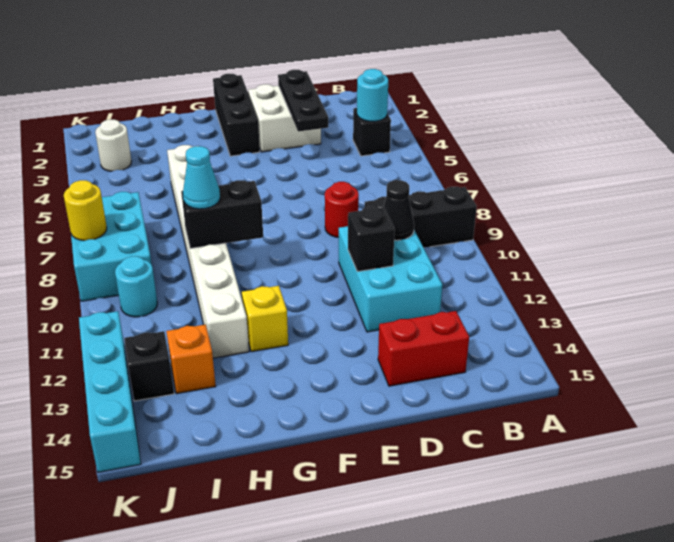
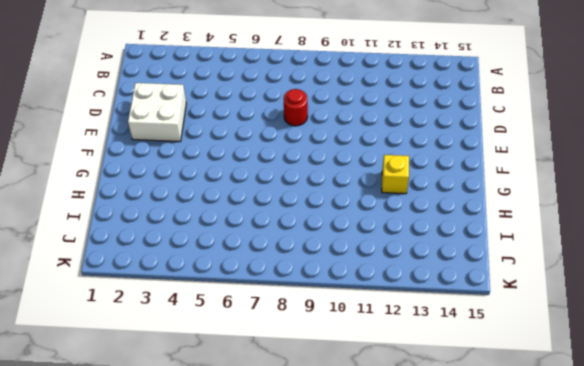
none -> black brick A9:C9 level 1
none -> black brick B4 level 1
none -> cyan brick C10:D12 level 1

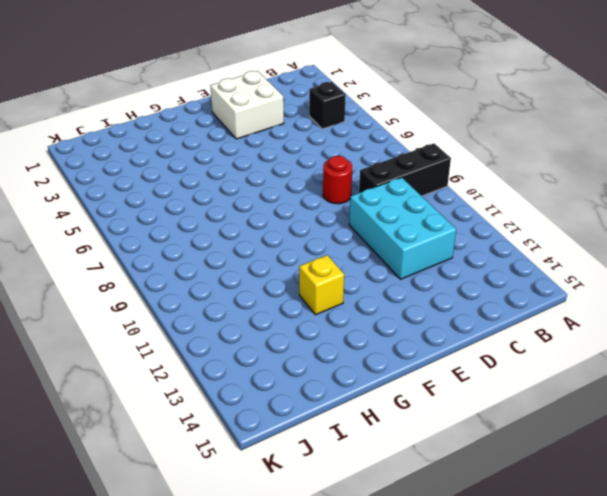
none -> red brick C14:D14 level 1
none -> black brick F1:F3 level 1
none -> white brick H5:H12 level 1

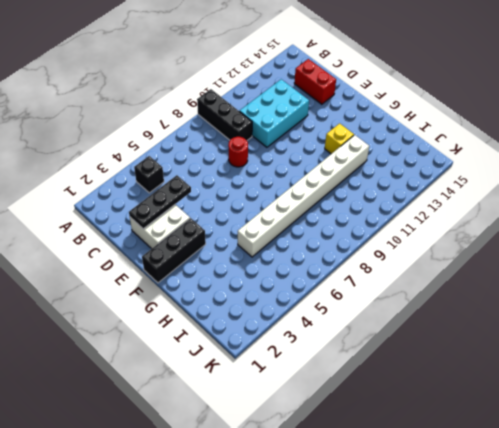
none -> orange brick I13 level 1
none -> white round brick J3 level 1
none -> cyan brick J7:K9 level 1

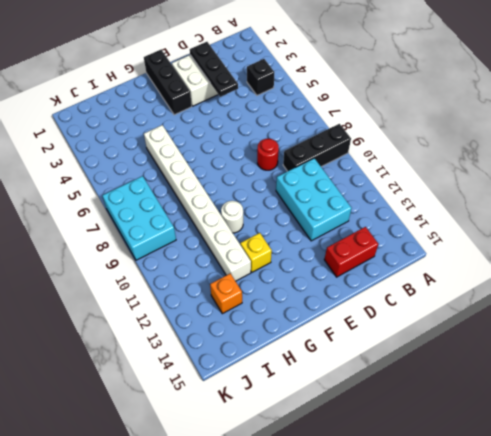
white round brick G10 level 1 -> white round brick J3 level 1
none -> cyan round brick J10 level 1
none -> black brick J13 level 1
none -> cyan brick K12:K15 level 1

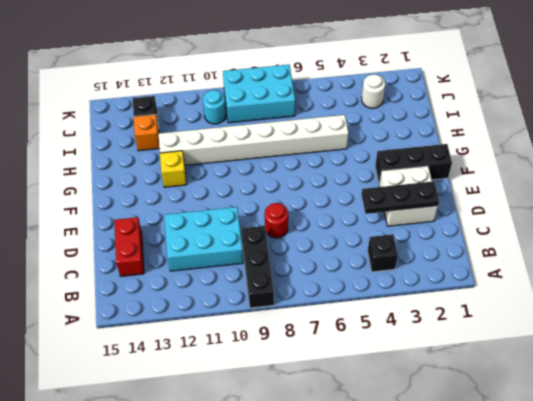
none -> cyan brick K12:K15 level 1
none -> cyan round brick B4 level 2
none -> black cone C10 level 2

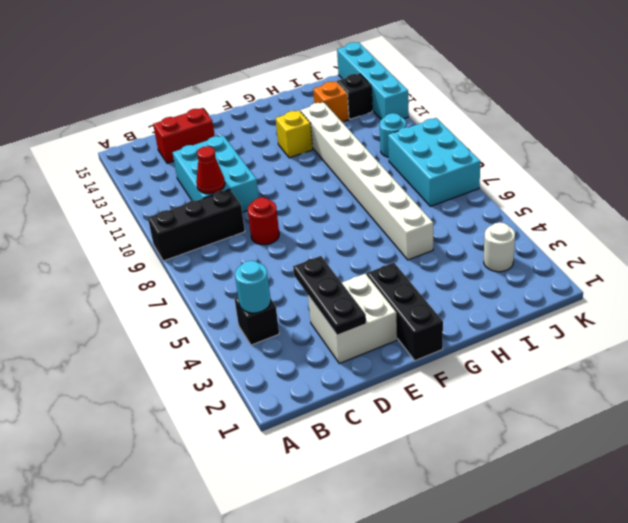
red cone C10 level 2 -> black cone C10 level 2
none -> black brick D11 level 2
none -> black brick G9:H9 level 2
none -> yellow round brick K8 level 2

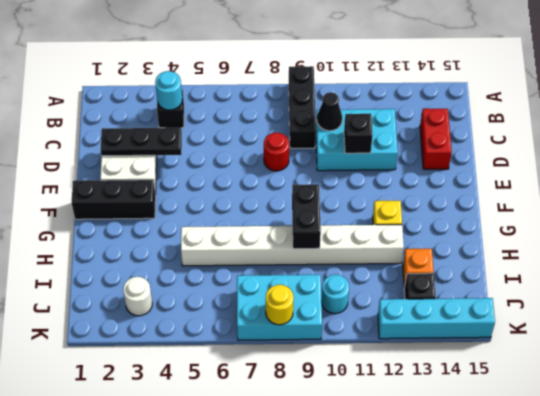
none -> cyan cone H9 level 3

